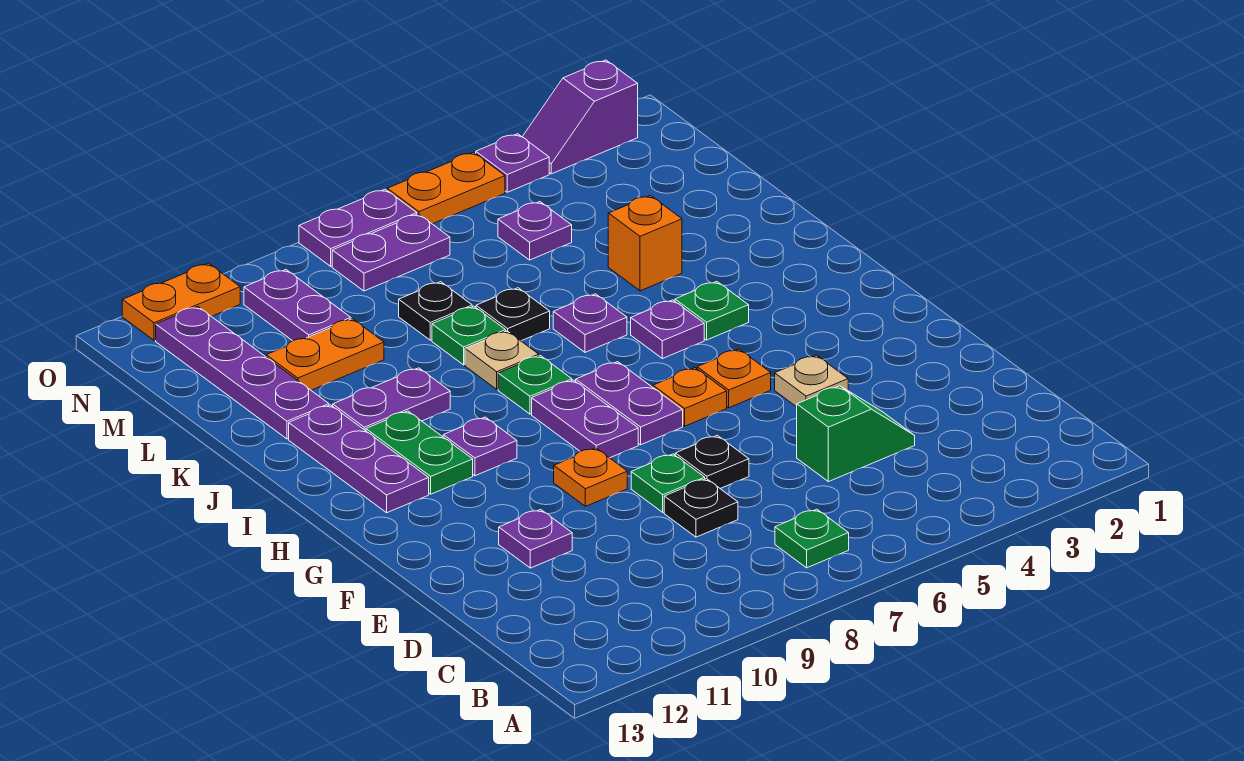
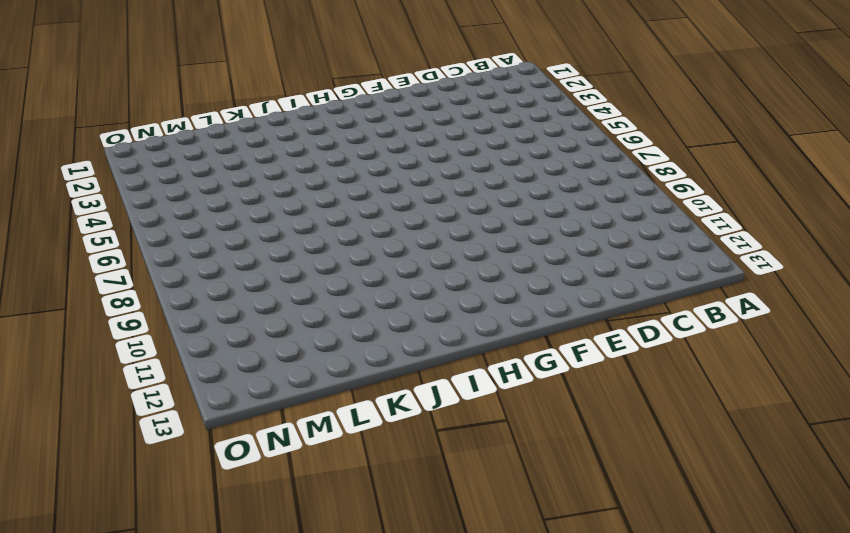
none -> green plate B7 level 1
none -> green slope D4:D5 level 1 top 5
none -> black plate D8 level 1
none -> black plate E7 level 1

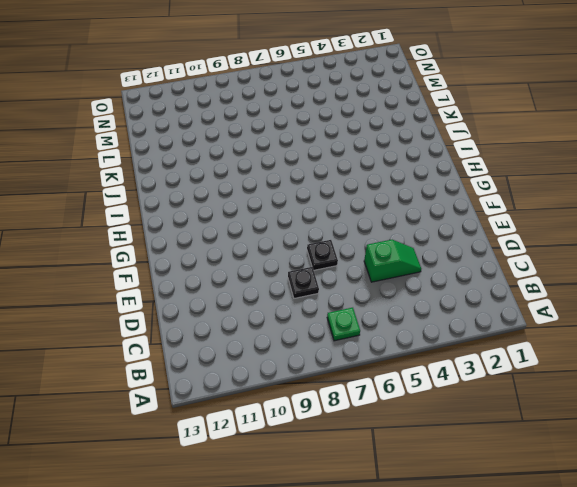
none -> green plate E8 level 1
none -> purple plate E11 level 1
none -> tan plate F4 level 1
none -> orange plate F9 level 1

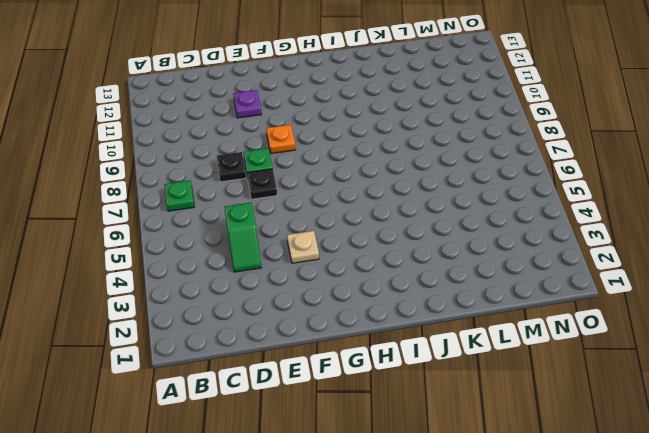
none -> orange plate G5 level 1
none -> orange plate G6 level 1
none -> purple plate G7:H7 level 1
none -> purple plate G8:H8 level 1

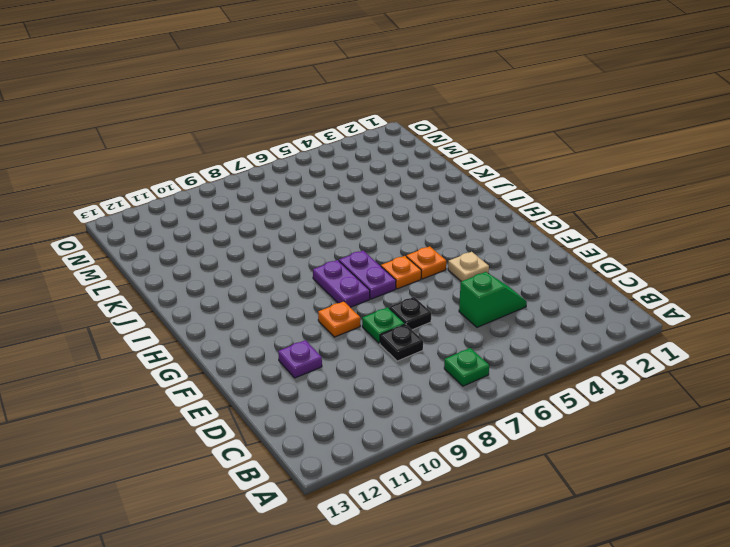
none -> purple plate H10 level 1
none -> green plate H11:I11 level 1
none -> purple plate H12:J12 level 1
none -> green plate I4 level 1

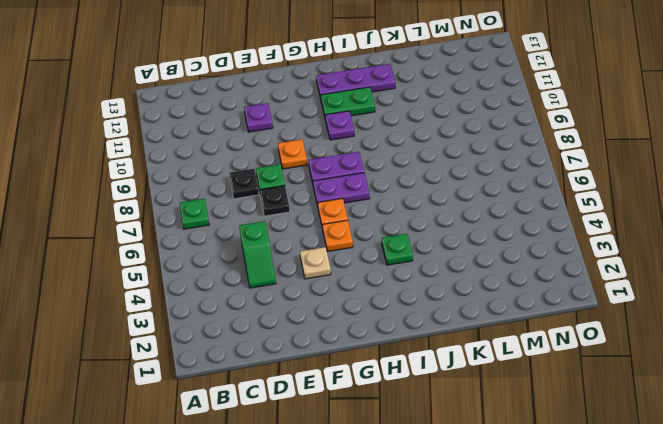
none -> purple plate I5 level 1
none -> green plate I8 level 1
none -> purple plate J6 level 1
none -> tan plate J8 level 1

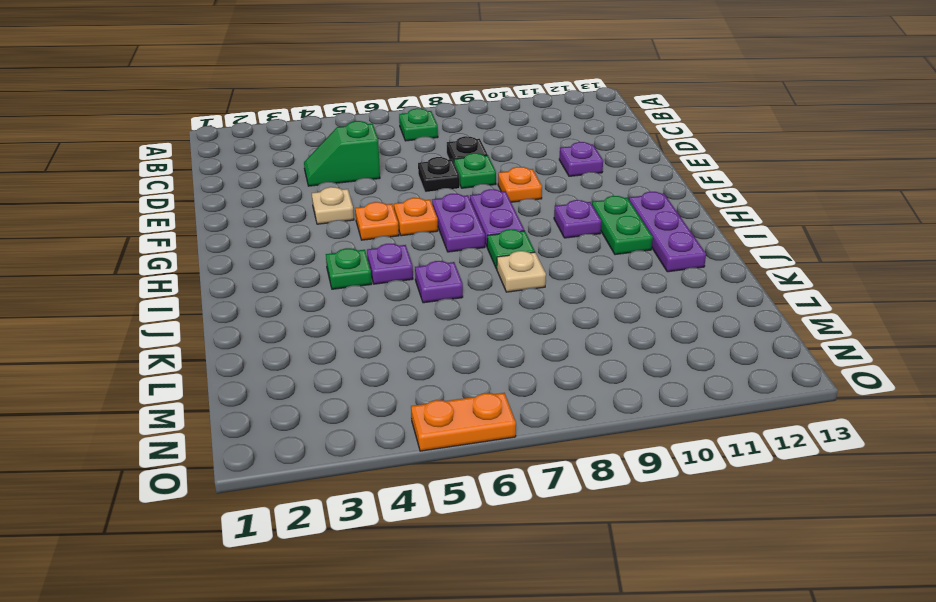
none -> purple plate J10:J11 level 1
none -> orange brick K4 level 1
none -> black plate K7 level 1
none -> green plate K8 level 1

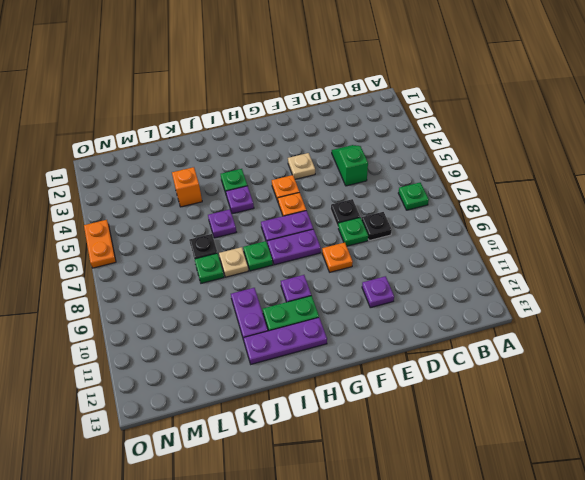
none -> purple plate K12:N12 level 1
none -> black plate L8 level 1
none -> orange plate L10:L11 level 1
none -> purple plate M5 level 1

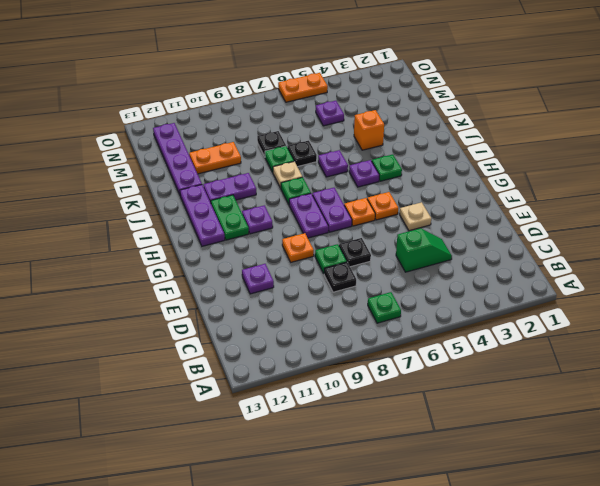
none -> purple plate M10:N10 level 1
none -> purple plate N7:N8 level 1
none -> purple slope O2:O3 level 1 top 2
none -> purple plate O4 level 1

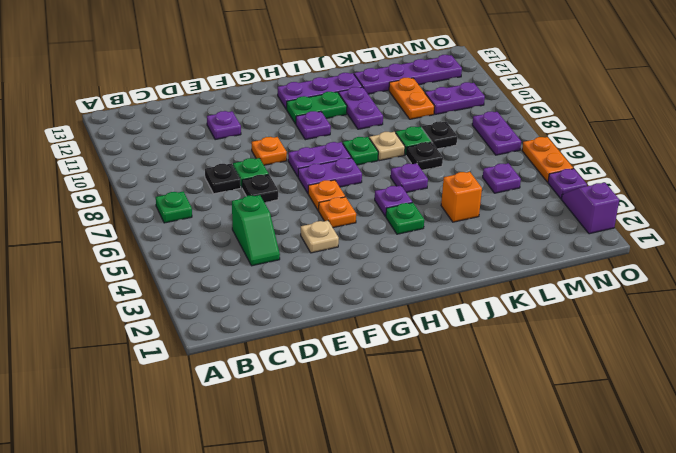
none -> purple plate O7:O8 level 1
none -> orange plate O11:O12 level 1

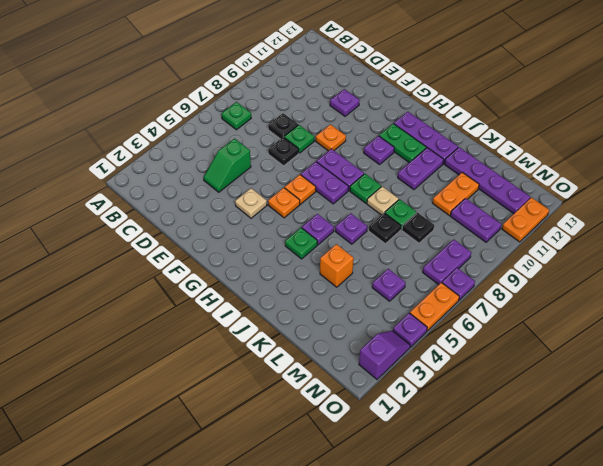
purple plate O7 level 1 -> purple plate O7:O8 level 1

